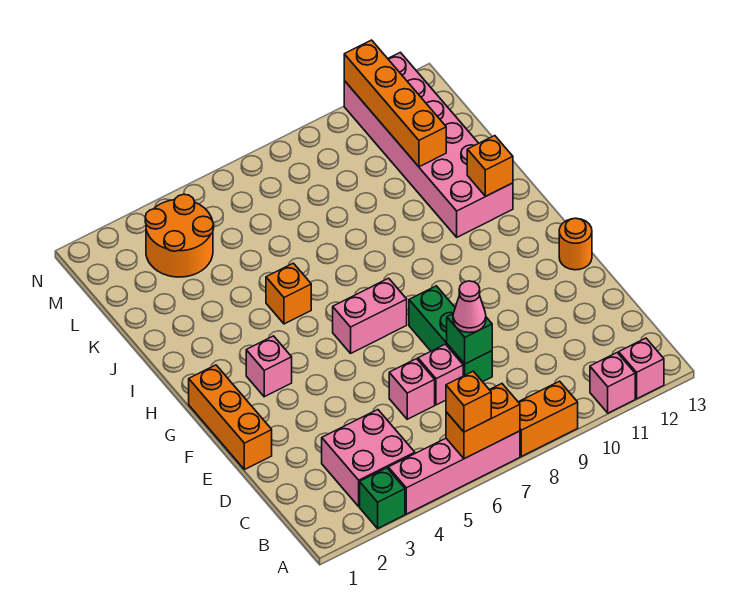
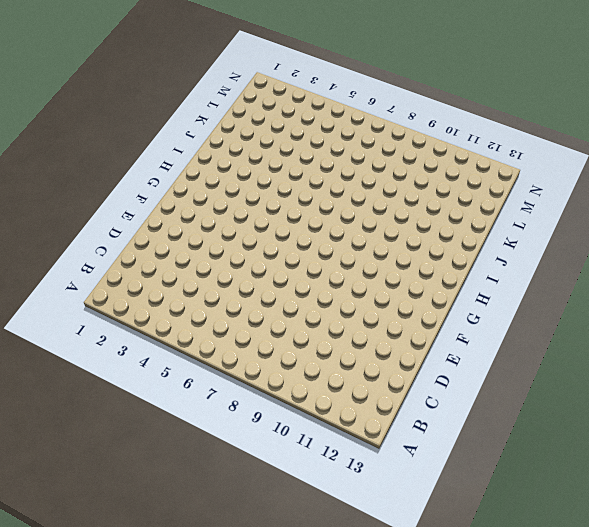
none -> green brick A3 level 1
none -> pink brick A4:A7 level 1
none -> orange brick A8:A9 level 1

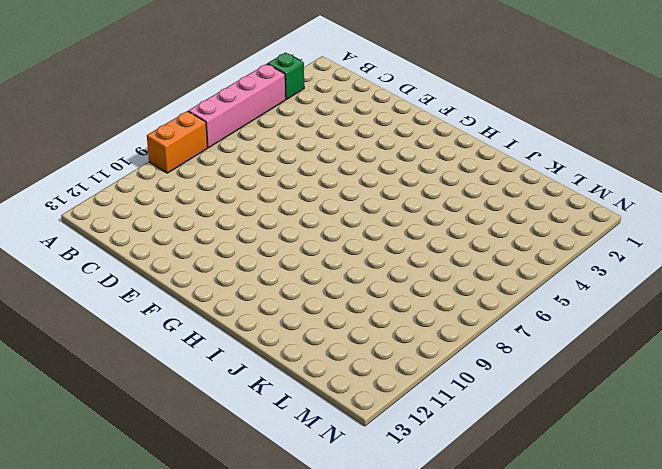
none -> pink brick A11 level 1
none -> pink brick A12 level 1
none -> pink brick B3:C4 level 1

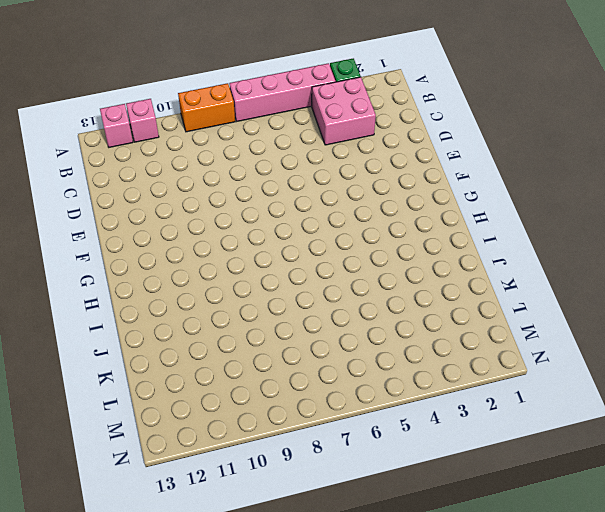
none -> pink brick D6 level 1
none -> pink brick D7 level 1
none -> green brick D8:F8 level 1

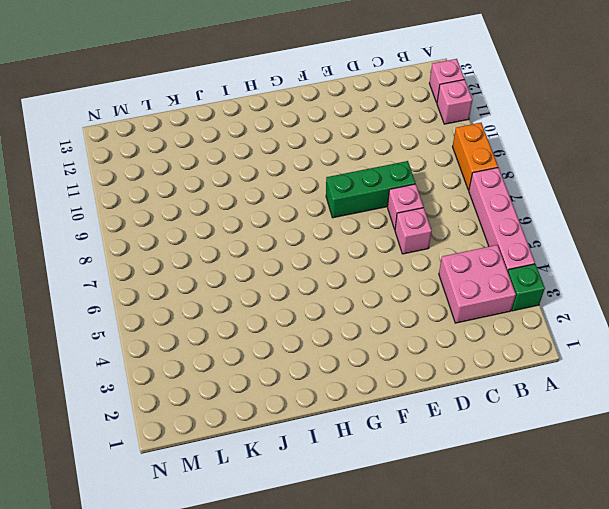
none -> orange brick E1:G1 level 1
none -> orange round brick F13 level 1
none -> pink brick G3 level 1

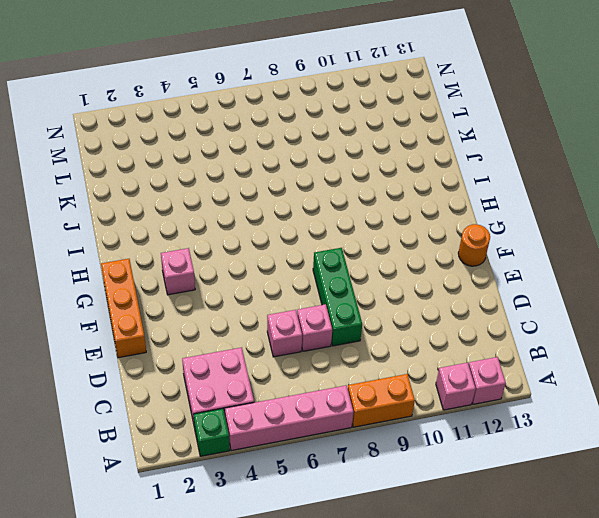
none -> pink brick G6:G7 level 1
none -> orange brick I5 level 1
none -> pink brick I11:N12 level 1

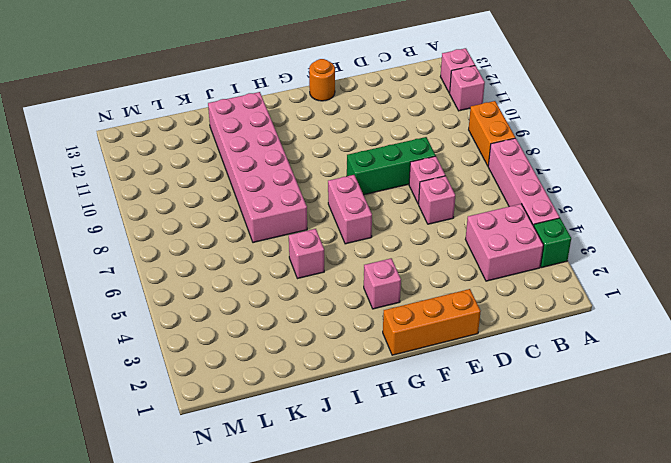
pink brick I5 level 1 -> orange brick I5 level 1
pink brick I7:J12 level 1 -> pink brick I11:N12 level 1
none -> orange round brick L3:M4 level 1
none -> orange brick A6:A7 level 2
none -> green brick D8 level 2

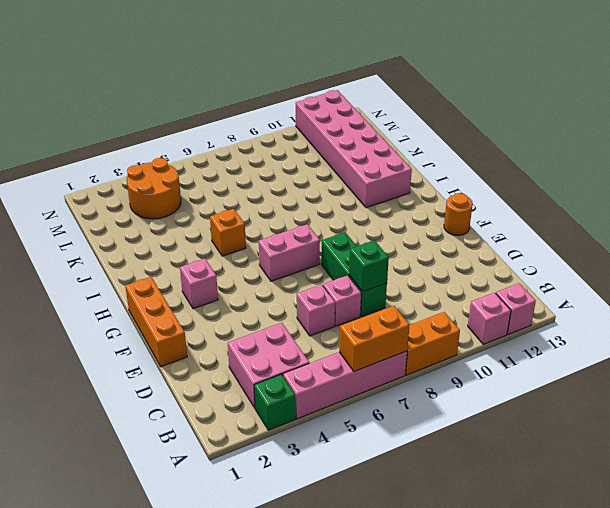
none -> orange brick I12 level 2
none -> orange brick K11:N11 level 2
none -> orange brick A6 level 3

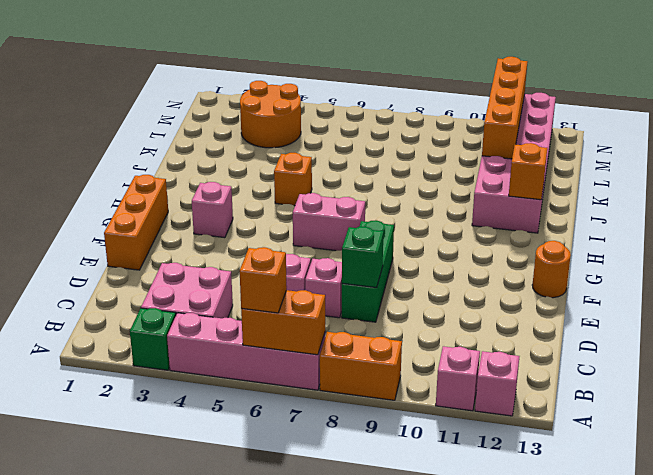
none -> pink cone D8 level 3

